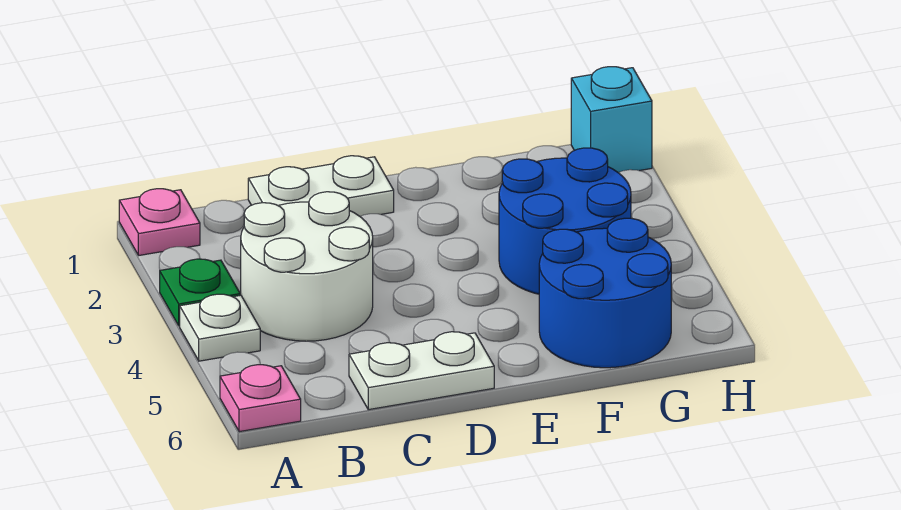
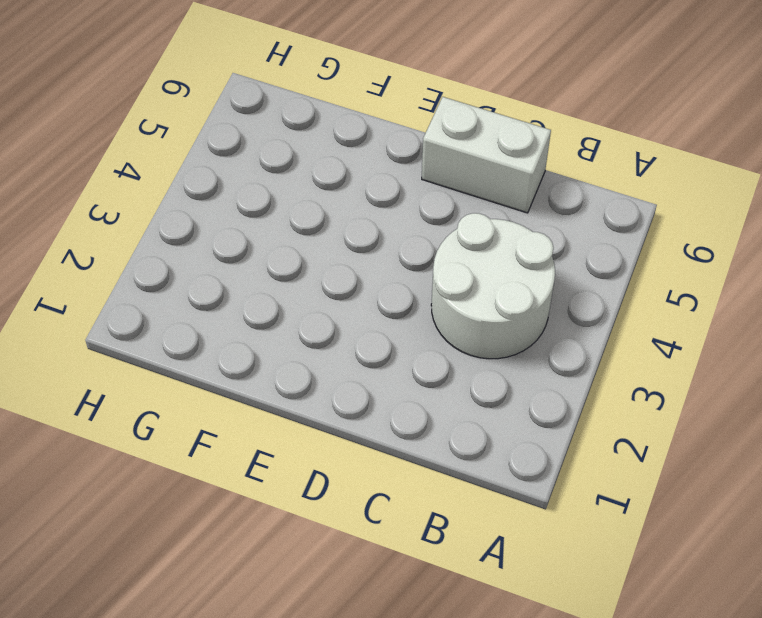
white brick C6:D6 level 1 -> white plate C6:D6 level 1
none -> pink plate A1 level 1
none -> green plate A3 level 1

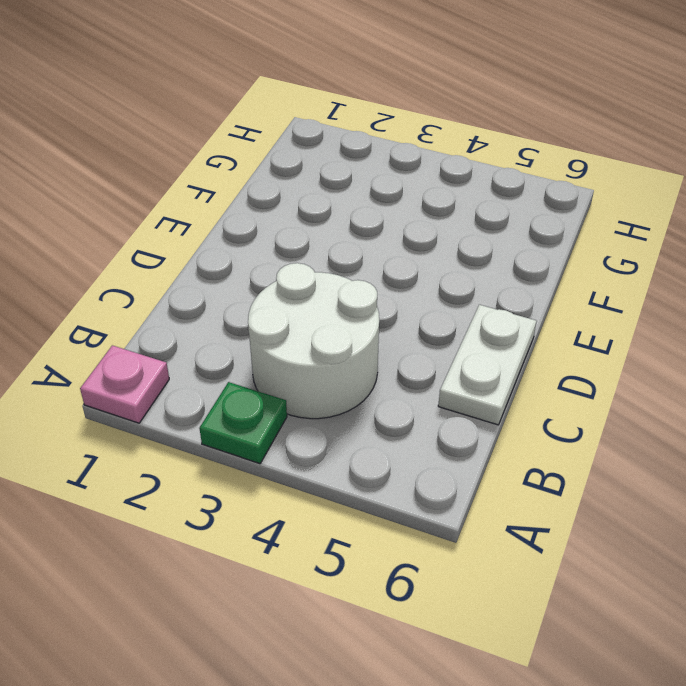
none -> white plate A4 level 1
none -> pink plate A6 level 1

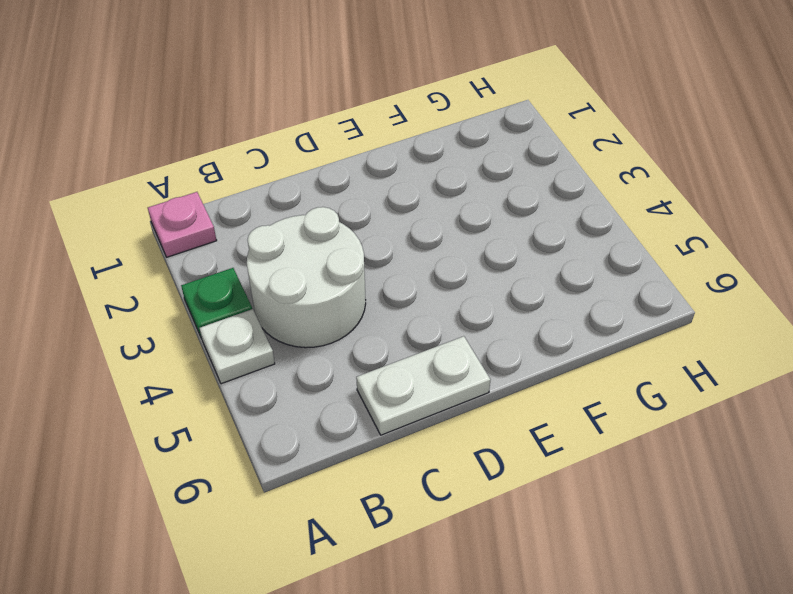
none -> pink plate A6 level 1
none -> white plate C1:D1 level 1

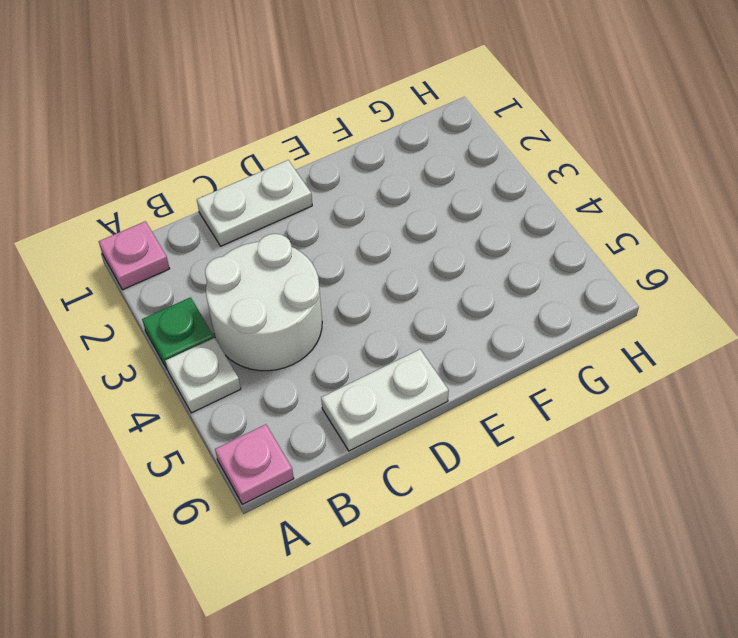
none -> blue round brick F3:G4 level 1
none -> blue round brick F5:G6 level 1

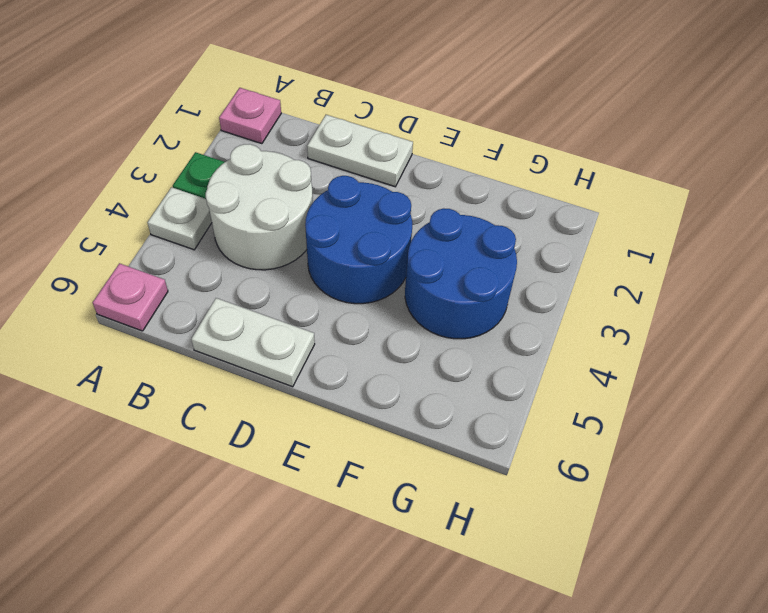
blue round brick D3:E4 level 1 -> blue round brick F5:G6 level 1
none -> cyan brick H1 level 1

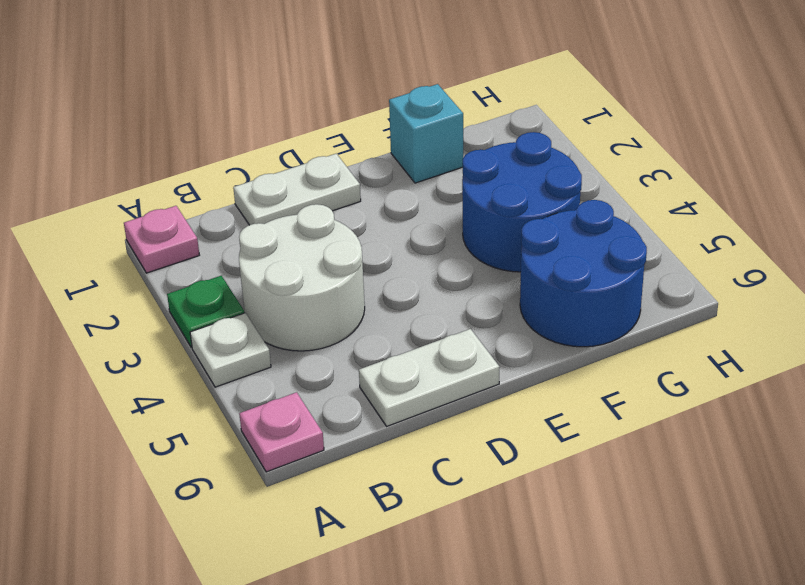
cyan brick F1 level 1 -> cyan brick H1 level 1

